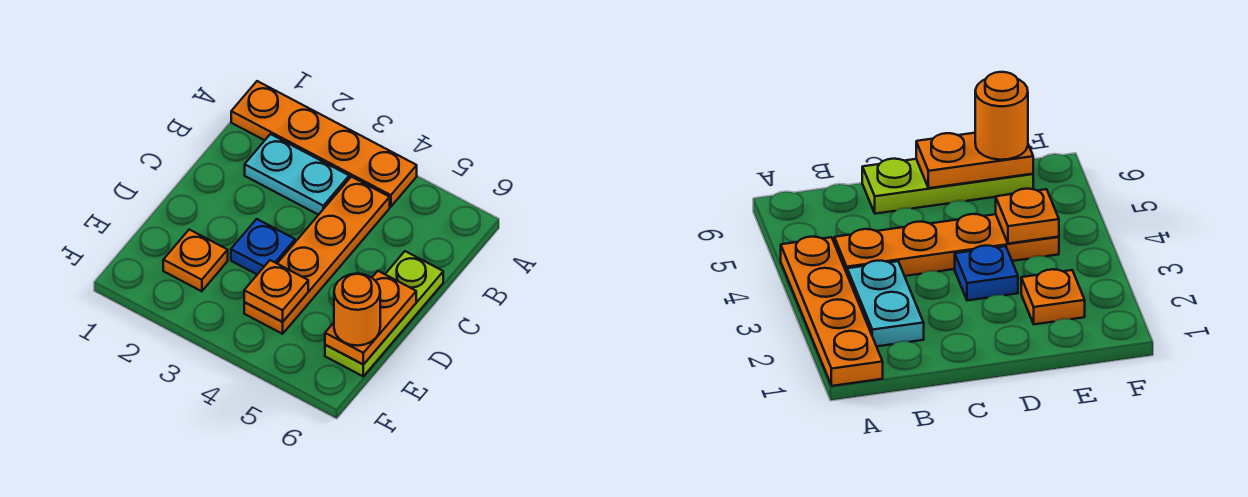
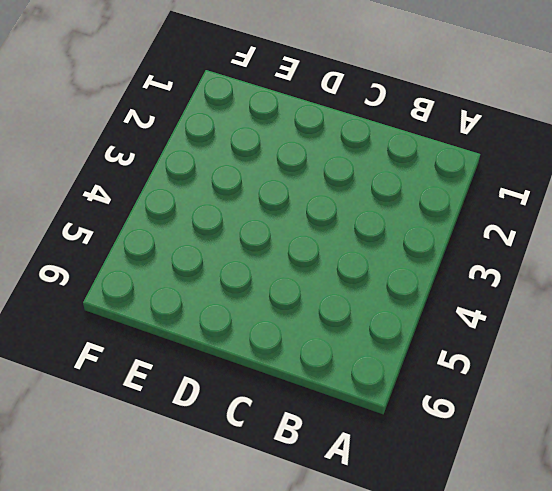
none -> orange plate A1:A4 level 1
none -> cyan plate B2:B3 level 1

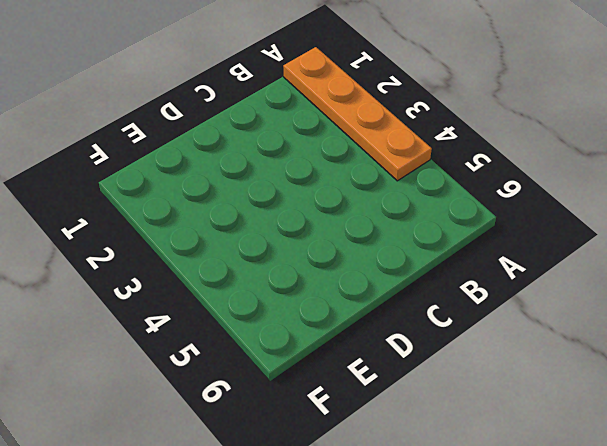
none -> cyan plate B2:B3 level 1
none -> orange plate B4:E4 level 1

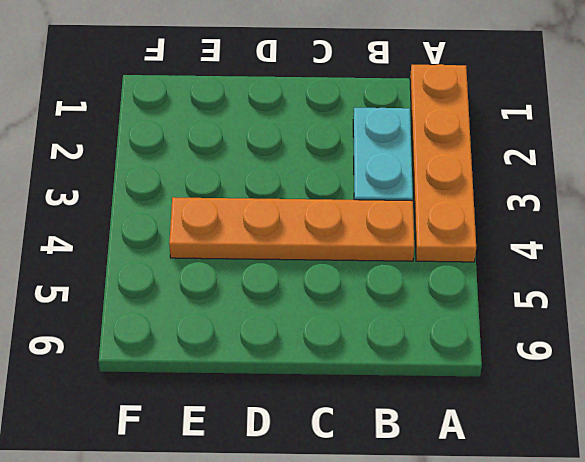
none -> lime plate C6:E6 level 1
none -> blue plate D3 level 1

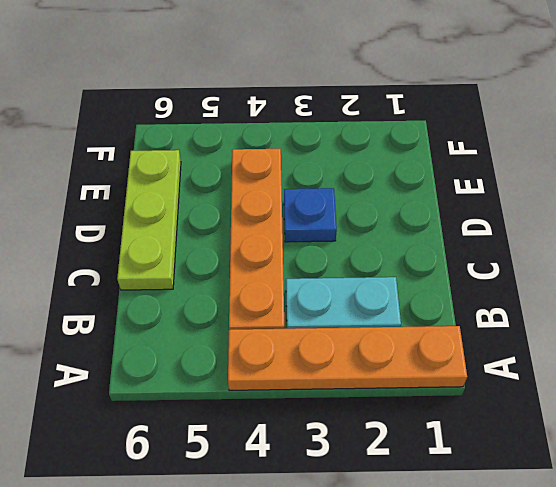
none -> orange plate E2 level 1
none -> orange plate D6:E6 level 2

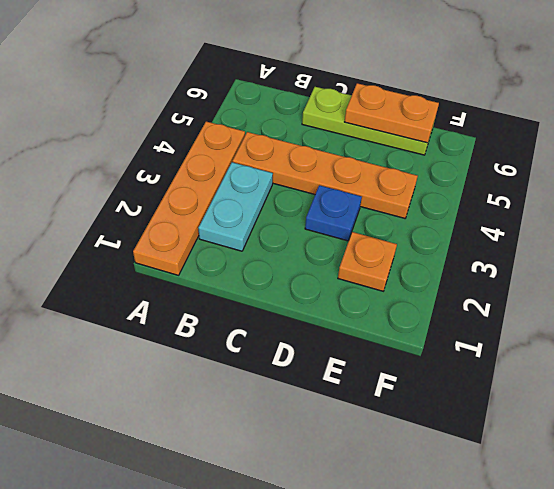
none -> orange plate E4 level 2
none -> orange round brick E6 level 3

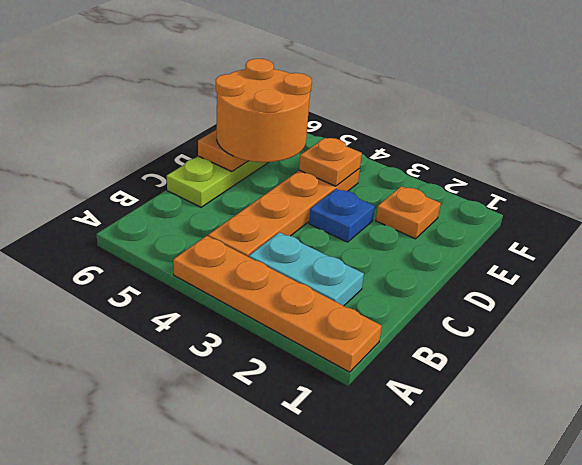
orange round brick D5:E6 level 3 -> orange round brick E6 level 3

